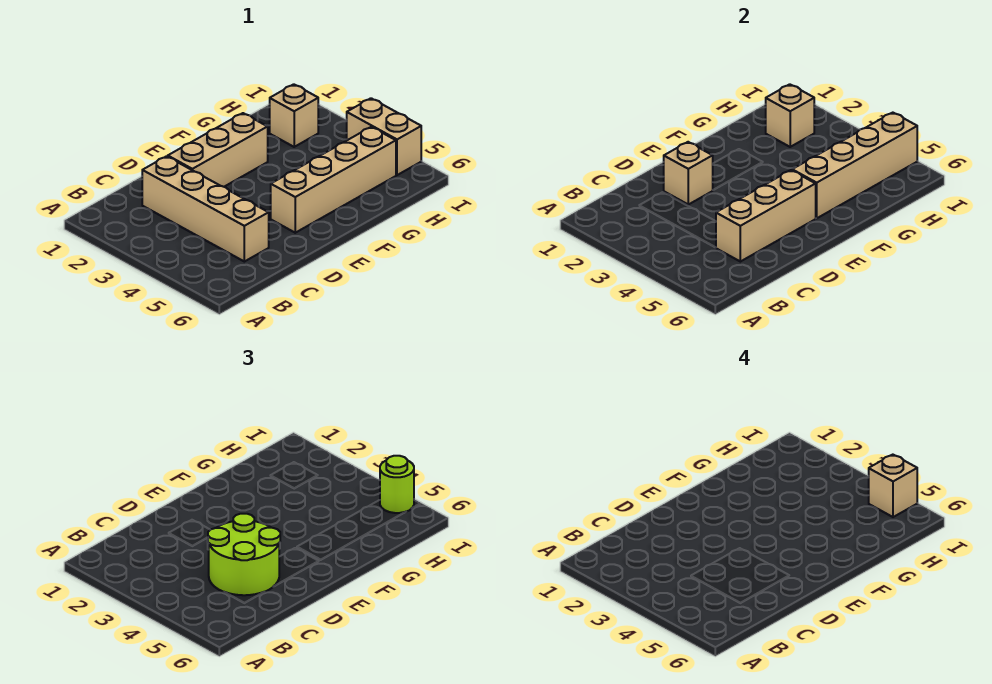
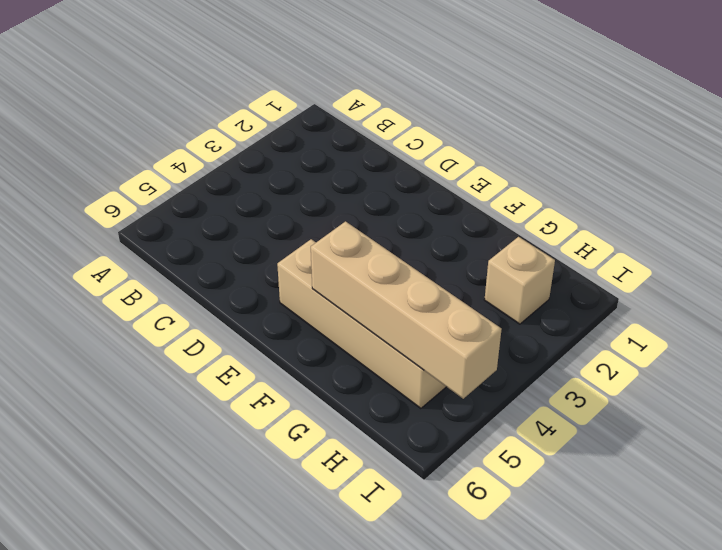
none -> tan brick C2:C5 level 1
none -> tan brick D2:F2 level 1
none -> tan brick I4:I5 level 1

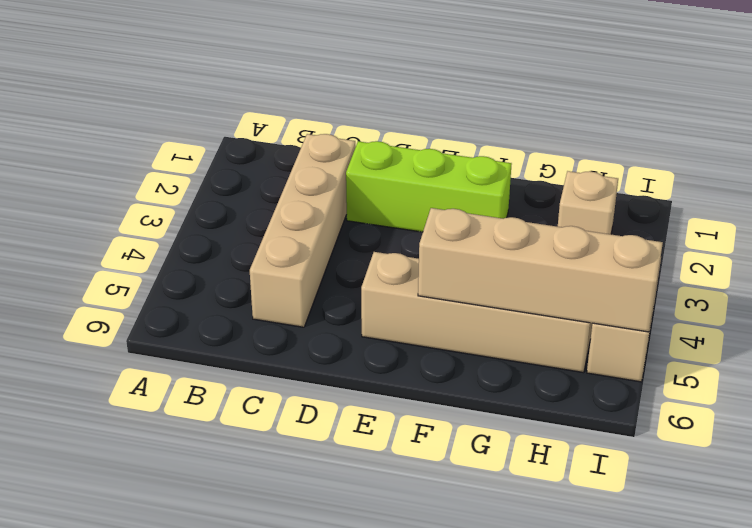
lime brick D2:F2 level 1 -> tan brick D2:F2 level 1
none -> tan brick C5:E5 level 2
none -> tan brick D2 level 2
none -> tan brick H2 level 2

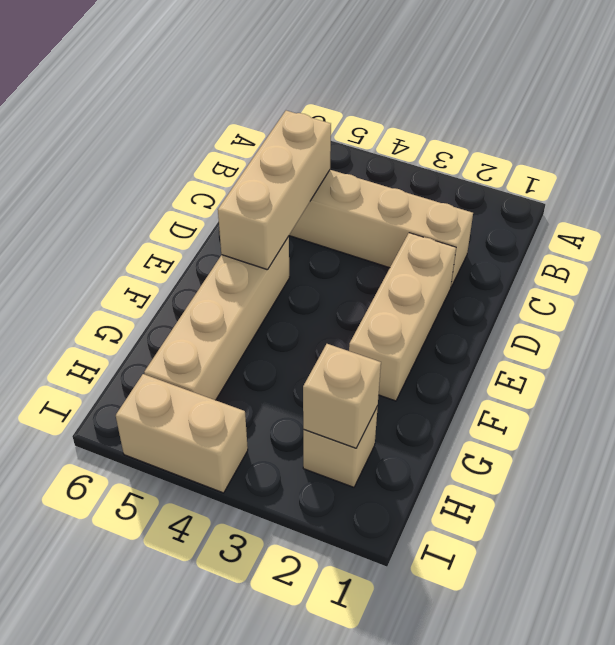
none -> tan brick D2 level 2
none -> tan brick F5:I5 level 2
none -> lime round brick C4:D5 level 3

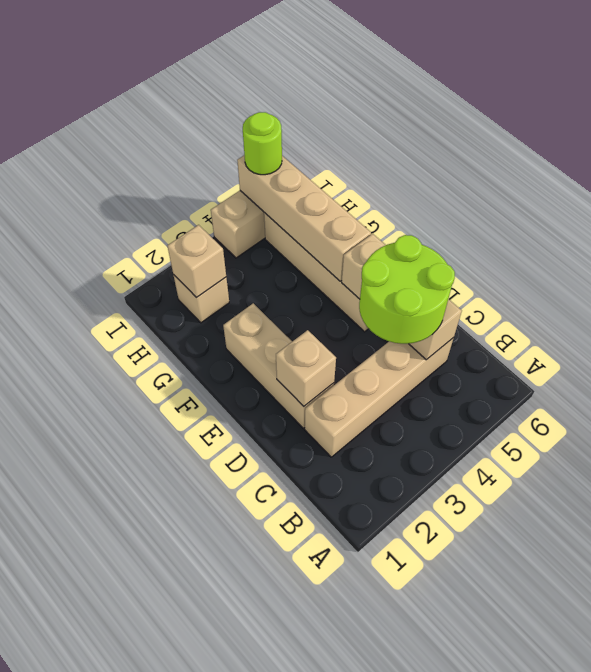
none -> tan brick I5 level 4

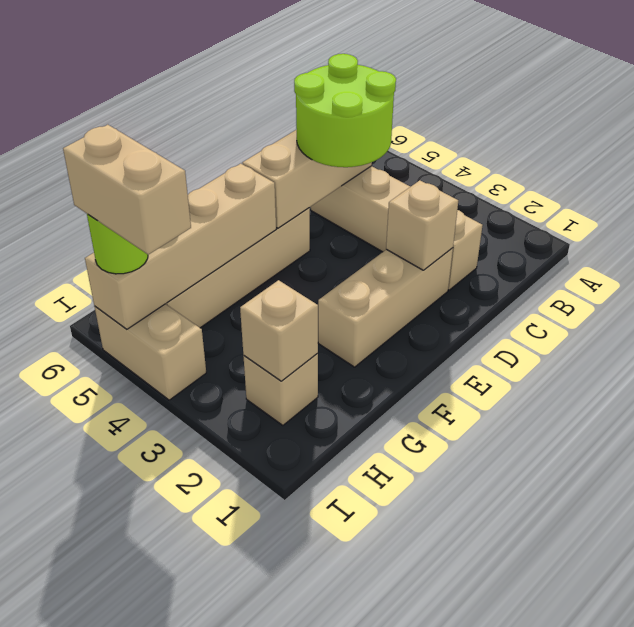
tan brick I4:I5 level 4 -> tan brick I5 level 4

